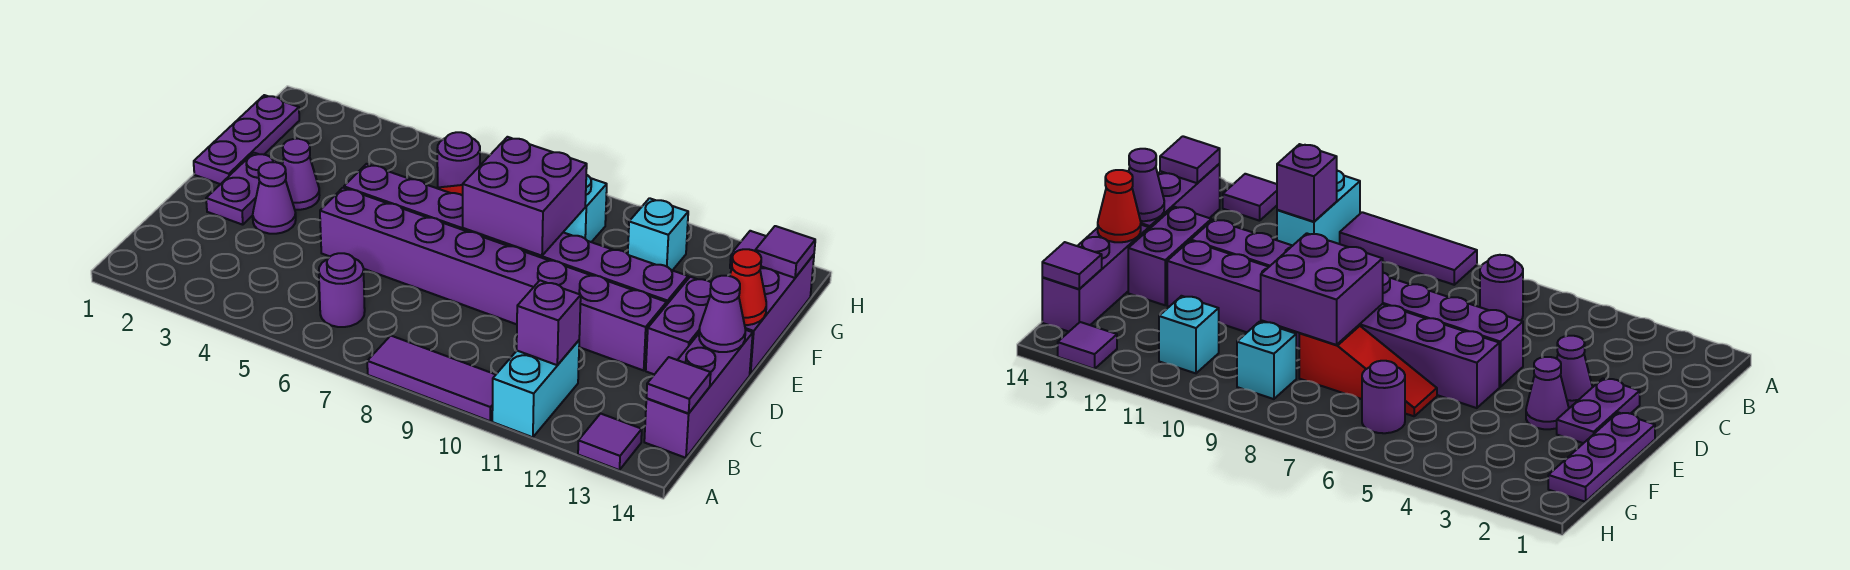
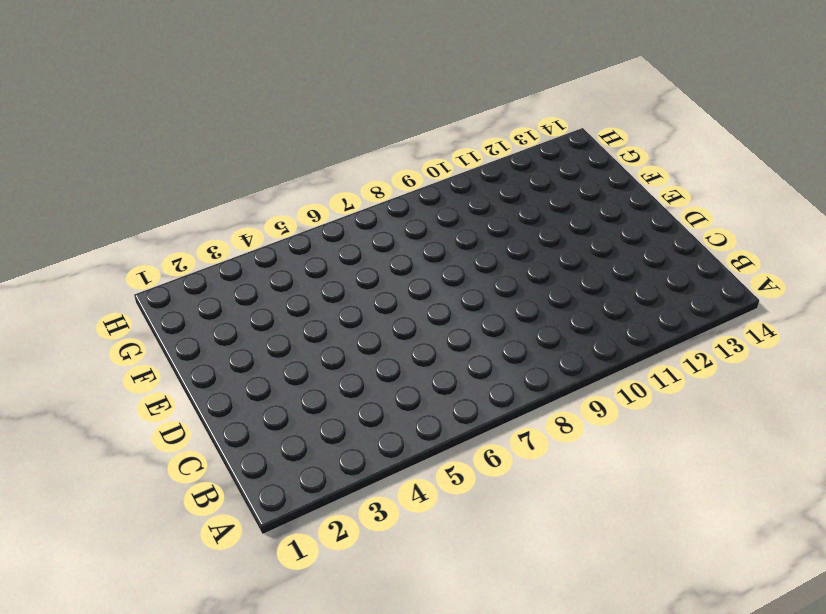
none -> purple tile A8:A10 level 1
none -> cyan brick A11:B11 level 1
none -> purple tile A13 level 1

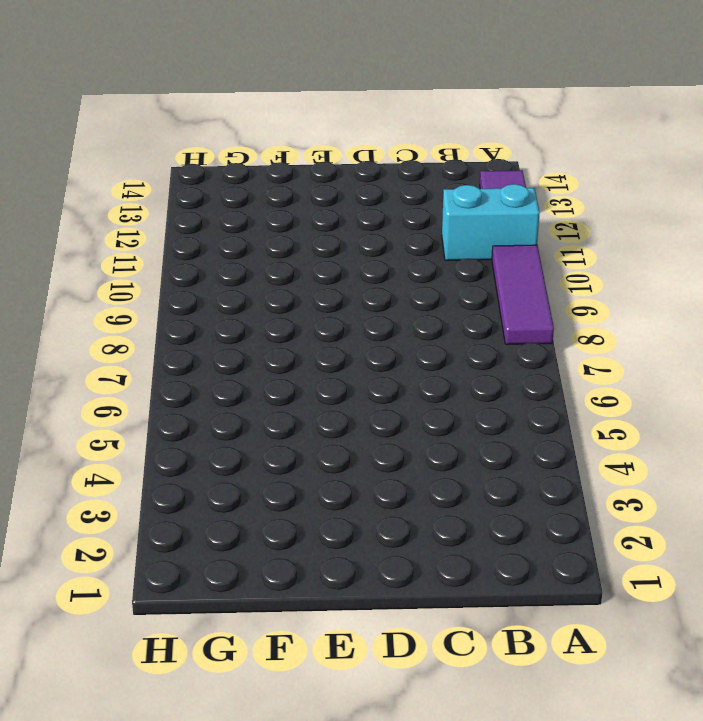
none -> purple round brick B6 level 1
none -> purple brick B14:D14 level 1
none -> purple plate D2:E2 level 1

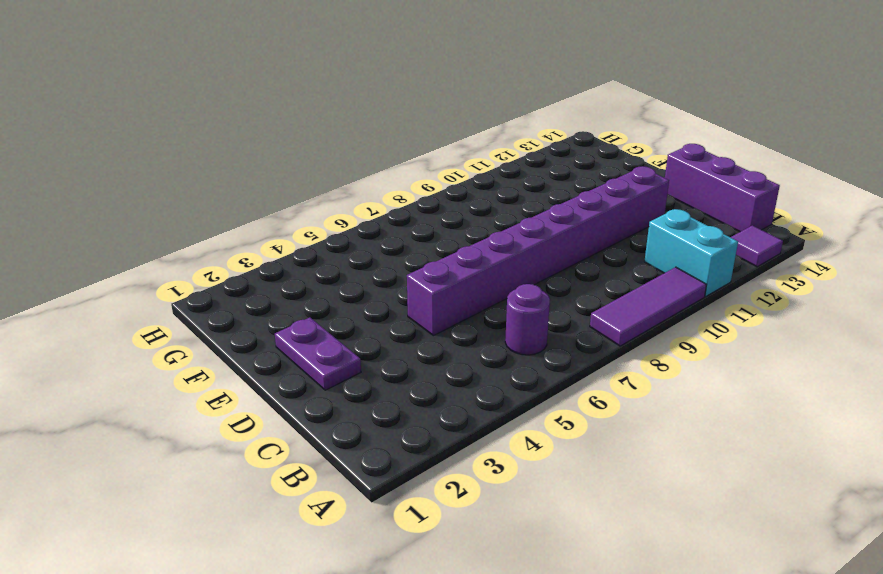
none -> purple cone D3 level 1
none -> purple brick D13:E13 level 1
none -> purple plate E1:G1 level 1

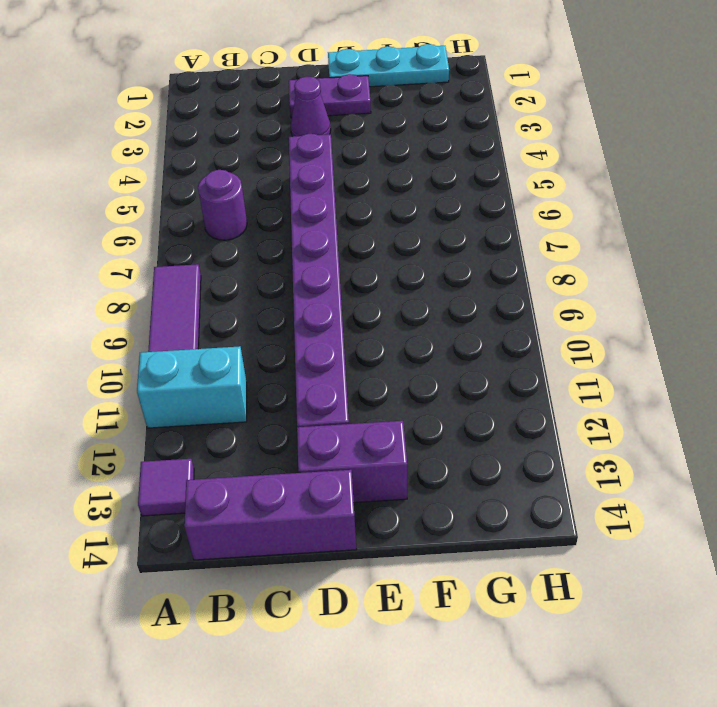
cyan plate E1:G1 level 1 -> purple plate E1:G1 level 1
none -> purple cone E3 level 1
none -> purple brick E5:E12 level 1
none -> purple brick E14:G14 level 1

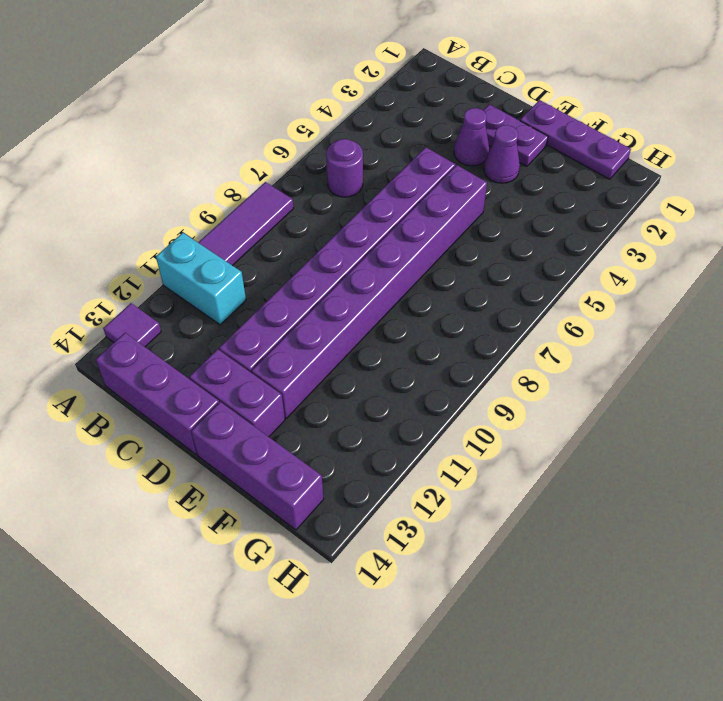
none -> red slope F6:F8 level 1 top 8
none -> purple round brick G6 level 1
none -> cyan brick G9 level 1

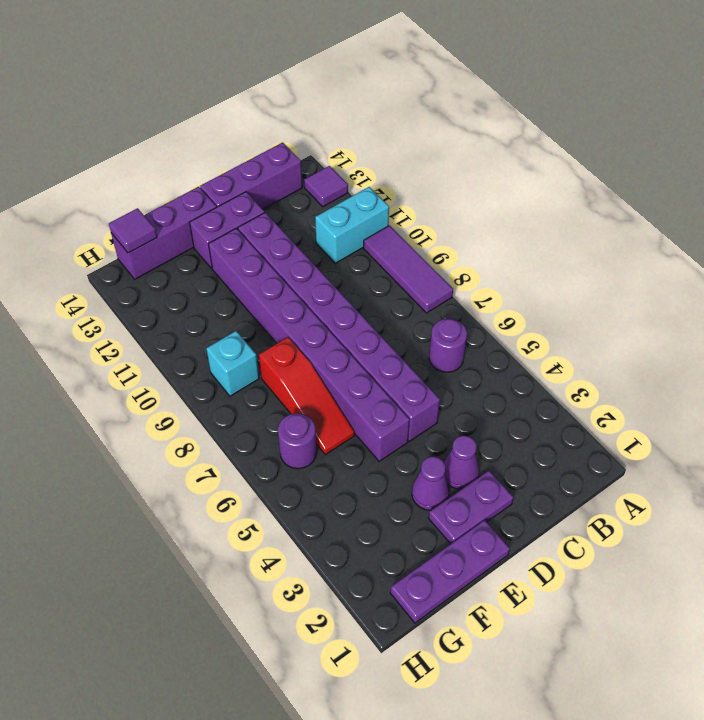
none -> cyan brick G11 level 1
none -> purple tile H13 level 1
none -> purple brick B11 level 2

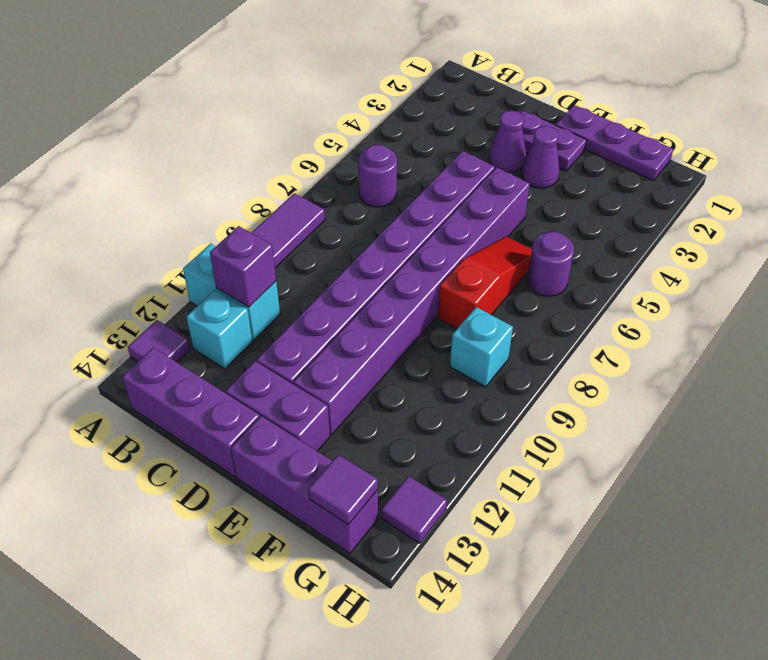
cyan brick B12 level 1 -> cyan brick G11 level 1
none -> purple tile B14 level 2
none -> purple cone D14 level 2
none -> purple brick E8:F9 level 2

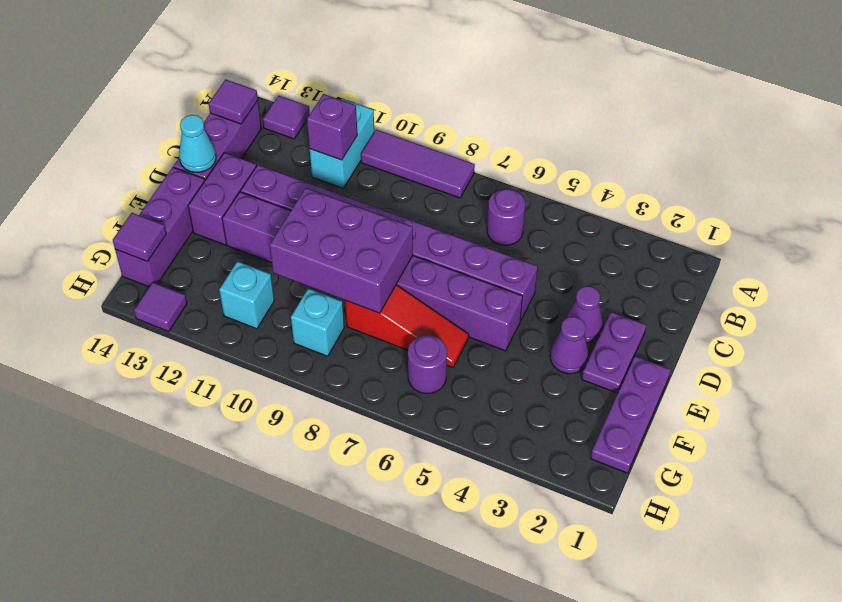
cyan cone D14 level 2 -> purple cone D14 level 2
purple brick E8:F10 level 2 -> purple brick E8:F9 level 2
none -> red cone E14 level 2

